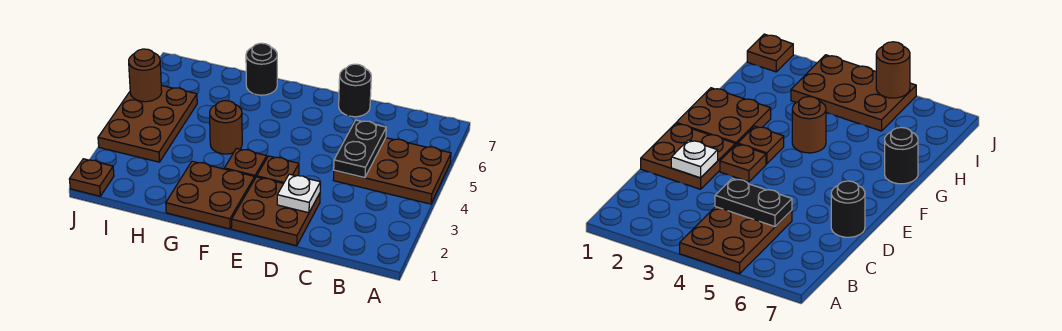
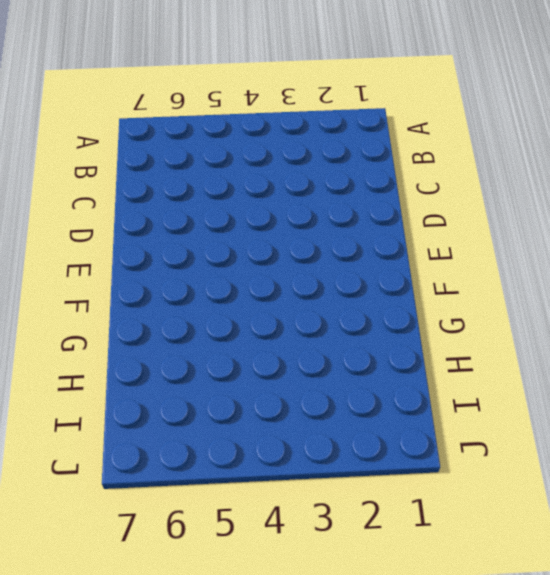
none -> brown plate A4:C5 level 1
none -> brown plate D1:E2 level 1
none -> black round brick D7 level 1

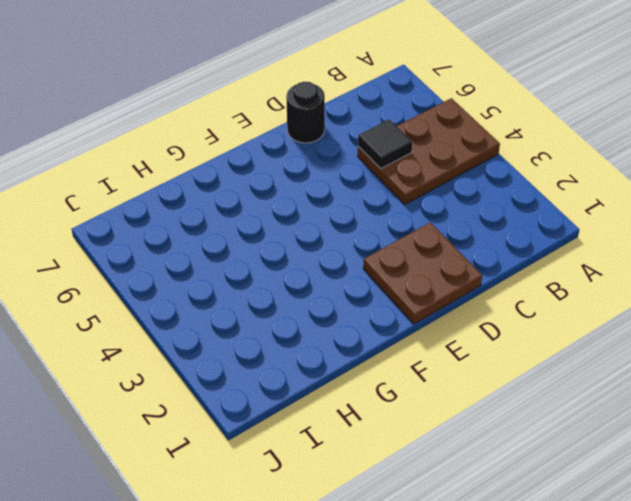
black tile C5 level 2 -> black plate C4:C5 level 2
none -> brown plate E3 level 1
none -> brown plate F1:G2 level 1
none -> brown plate F3 level 1

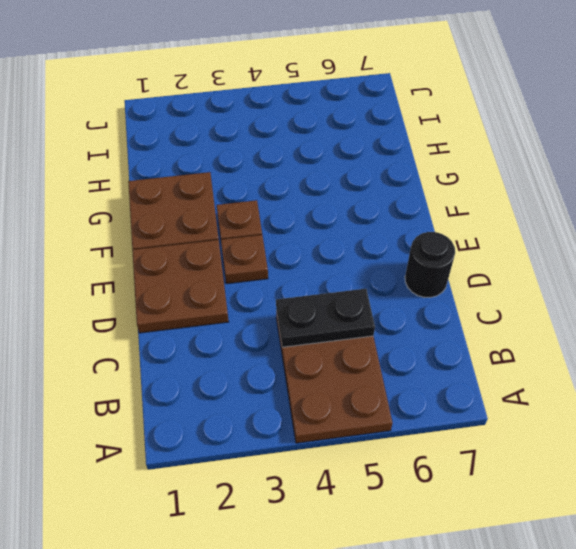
none -> brown round brick G4 level 1
none -> black round brick G7 level 1
none -> brown plate I3:J5 level 1

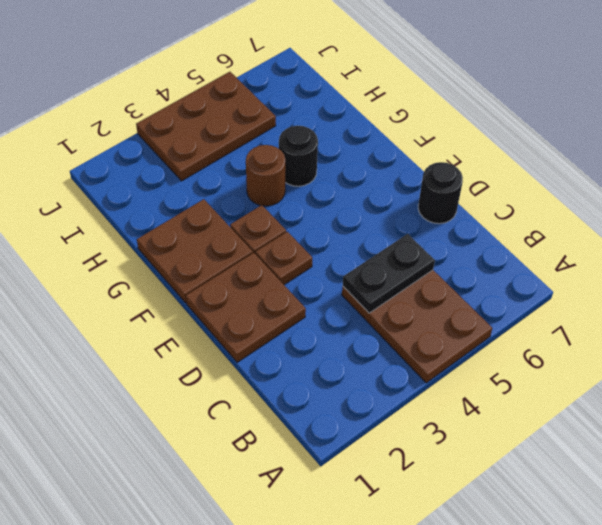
black round brick G5 level 1 -> black round brick G7 level 1
none -> brown plate J1 level 1
none -> white plate D2 level 2
none -> brown round brick J5 level 2

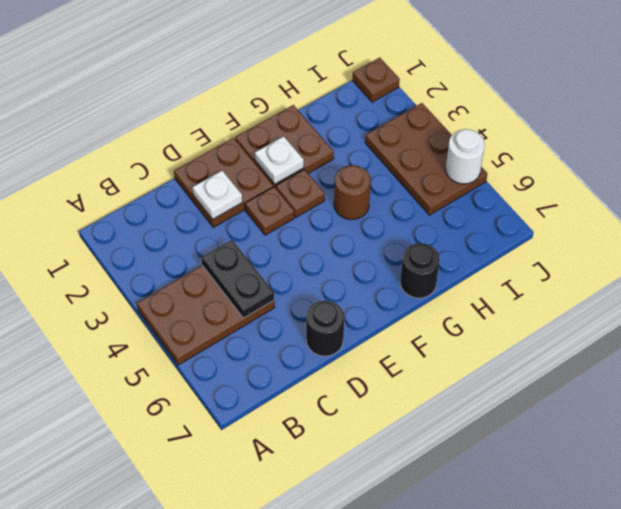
white plate F2 level 2 -> none
white round brick J5 level 2 -> brown round brick J5 level 2

